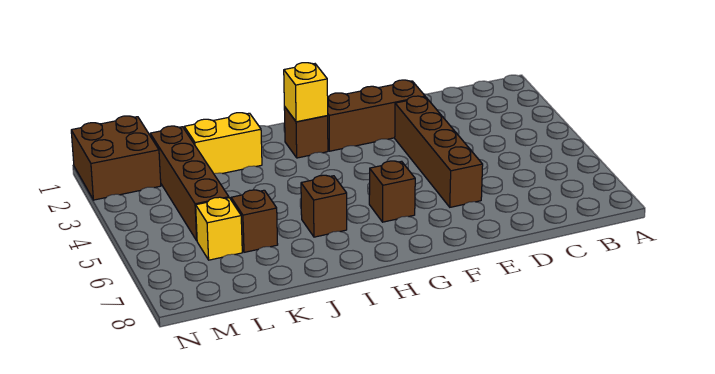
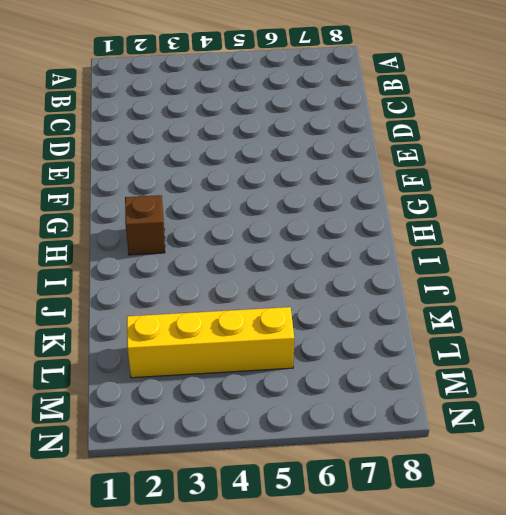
yellow brick L2:L5 level 1 -> brown brick L2:L5 level 1
none -> brown brick E2:G2 level 1
none -> brown brick E3:E6 level 1

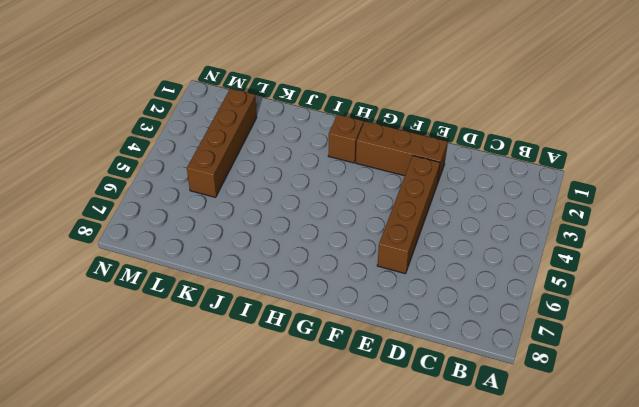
none -> brown brick G6 level 1
none -> brown brick I6 level 1

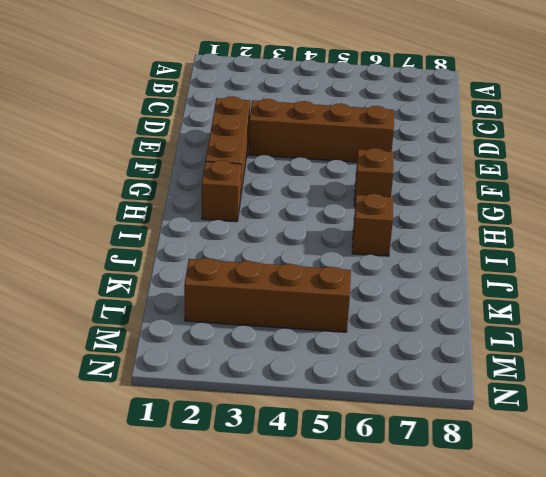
none -> yellow brick J2:K2 level 1
none -> brown brick K6 level 1

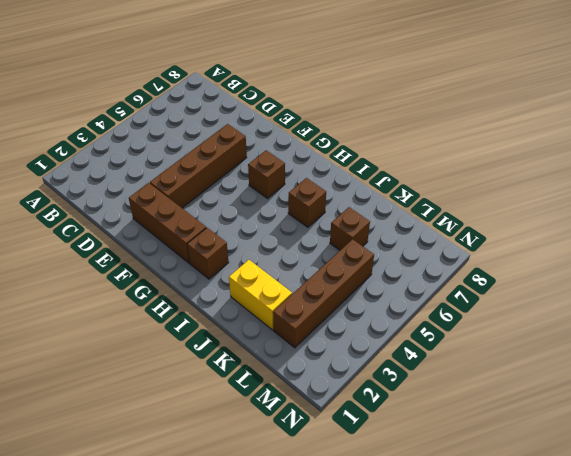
none -> yellow brick L6 level 1
none -> brown brick M1:N2 level 1

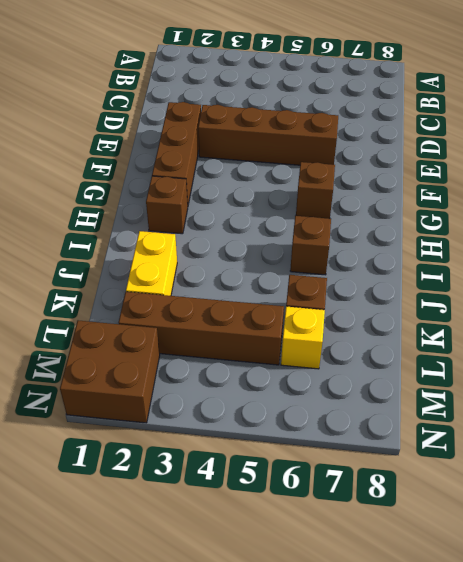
none -> yellow brick H2 level 2

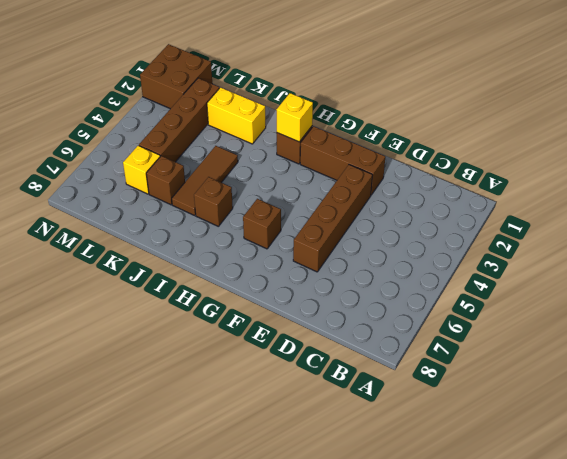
brown tile J4:J6 level 1 -> none

